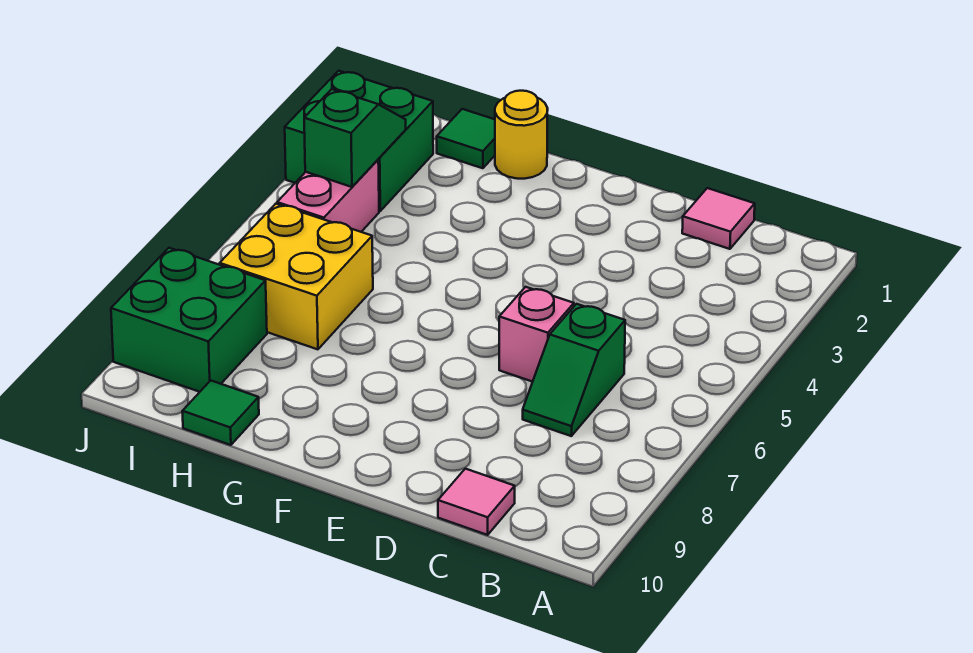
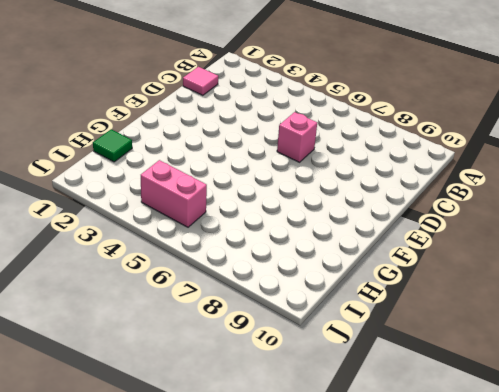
none -> green slope C6:C7 level 1 top 6
none -> pink tile C10 level 1
none -> yellow round brick G1 level 1

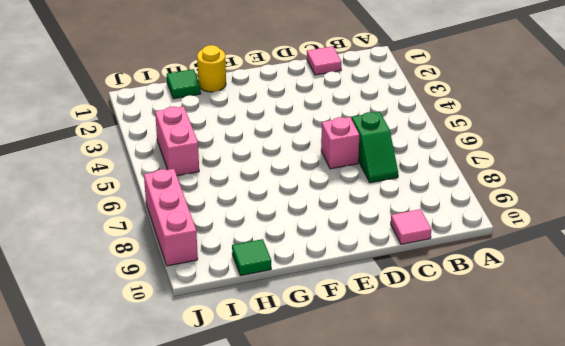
pink brick J7:J9 level 1 -> green brick I8:J9 level 1
none -> yellow brick H6:I7 level 1
none -> green brick I2:J3 level 1
none -> green slope I3:I4 level 2 top 4

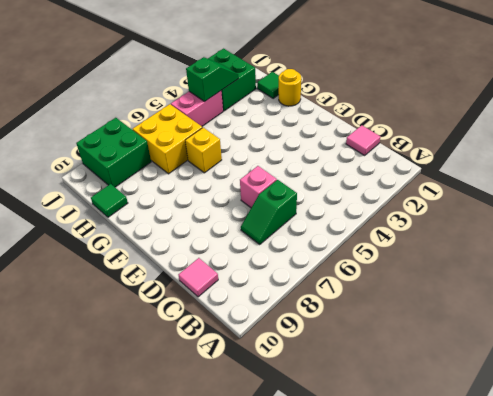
yellow brick G6 level 1 -> none

